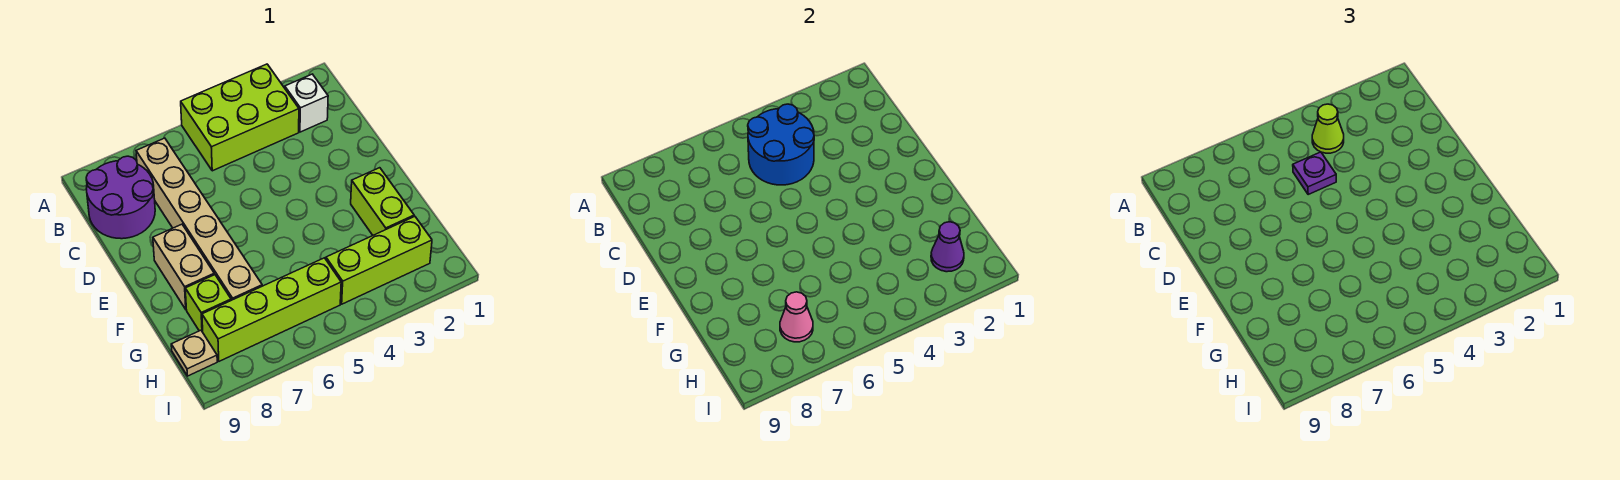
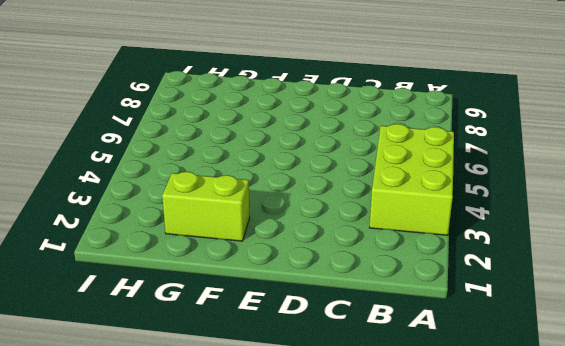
none -> white brick B2 level 1
none -> tan brick B7:G7 level 1
none -> purple round brick B8:C9 level 1

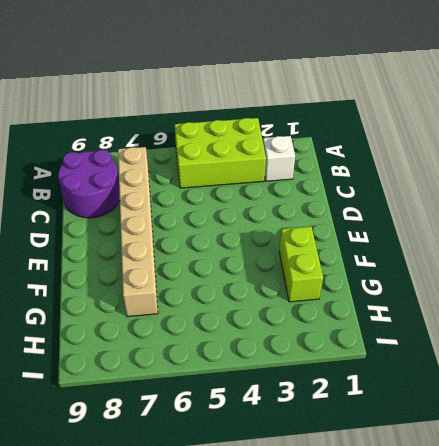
none -> tan brick E8:F8 level 1
none -> lime brick G8 level 1
none -> lime brick H2:H4 level 1

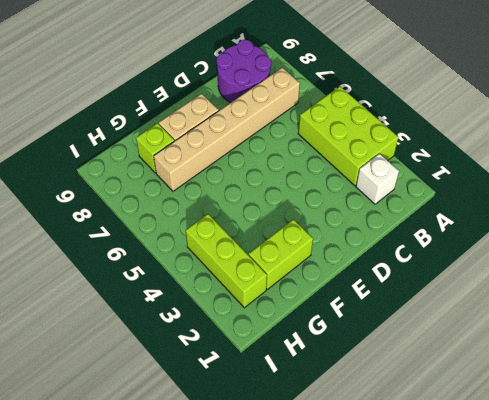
none -> lime brick H5:H8 level 1
none -> tan plate H9 level 1
none -> blue round brick B4:C5 level 2

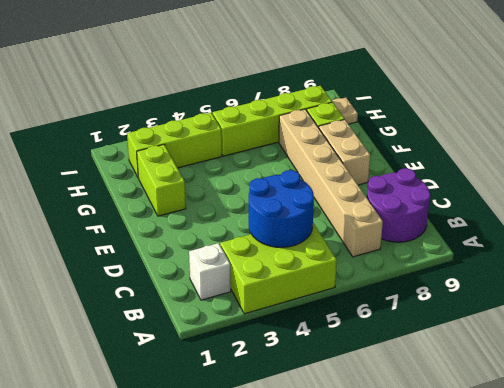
none -> purple cone H2 level 2
none -> pink cone H7 level 2
none -> lime cone B4 level 3

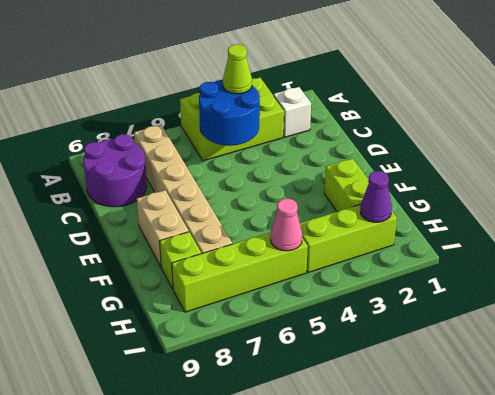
pink cone H5 level 2 -> pink cone H7 level 2
none -> tan plate H9 level 1
none -> purple plate C5 level 3

